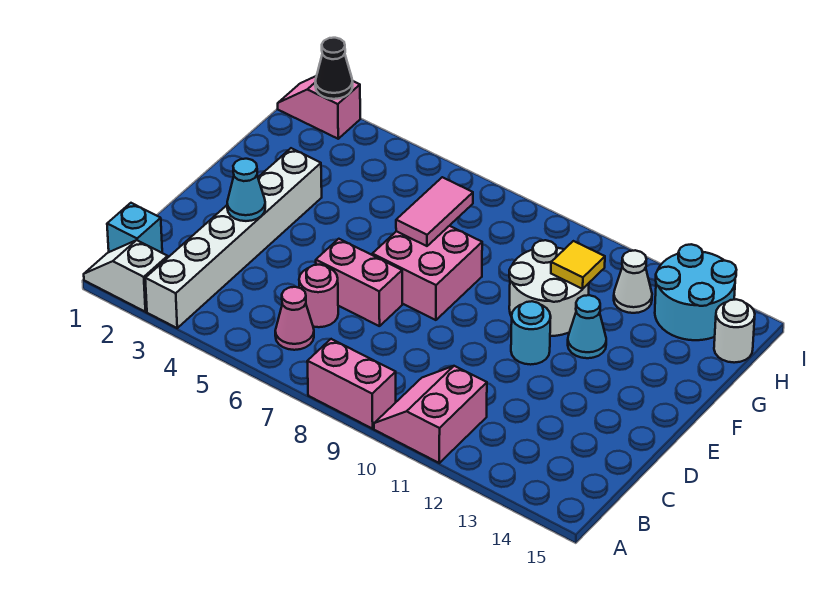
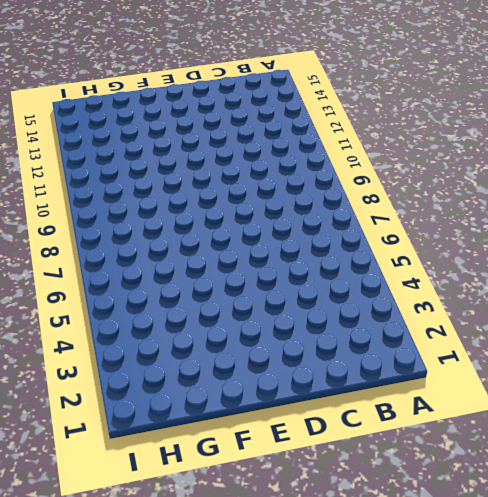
none -> white slope A1:A2 level 1 top 2
none -> white brick A3:F3 level 1
none -> pink brick A8:A9 level 1

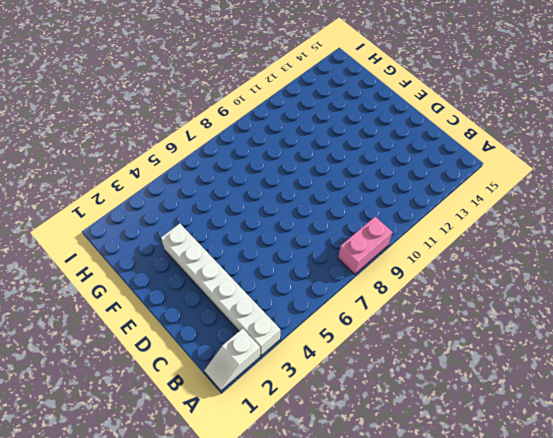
none -> pink slope A10:B11 level 1 top 11
none -> cyan brick B1 level 1
none -> pink cone B6 level 1

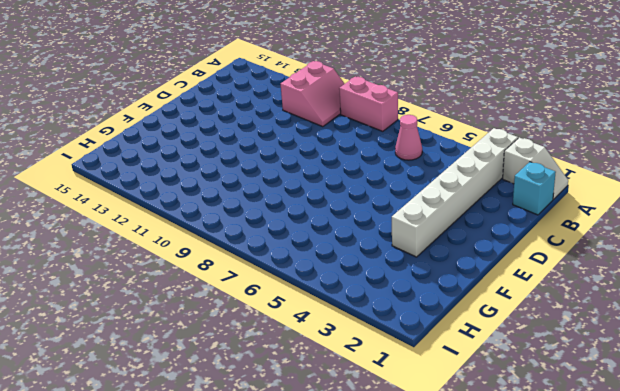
none -> pink round brick C6 level 1
none -> pink brick D6:D7 level 1
none -> pink brick E7:F8 level 1

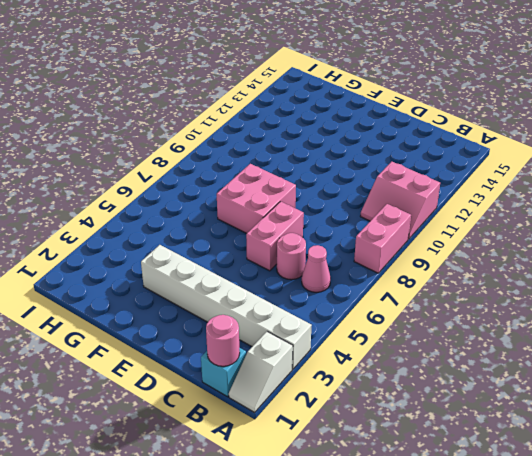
pink round brick B1 level 2 -> none
none -> cyan round brick E11 level 1
none -> white round brick F10:G11 level 1
none -> cyan cone F12 level 1

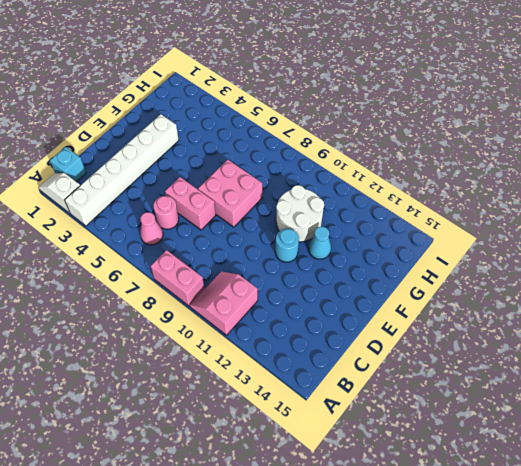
none -> white cone H12 level 1
none -> cyan round brick H13:I14 level 1
none -> white round brick H15 level 1

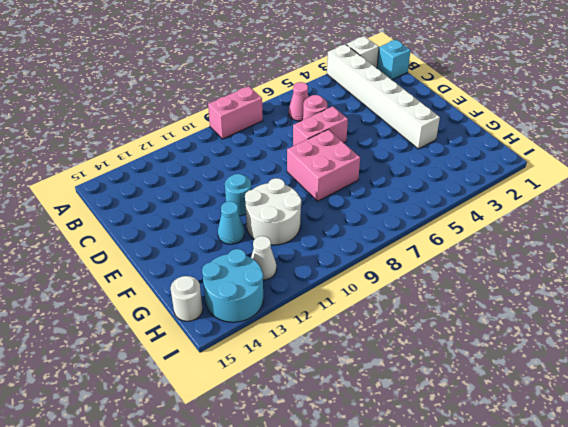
none -> pink slope A10:B11 level 1 top 11
none -> pink slope I1:I2 level 1 top 2
none -> cyan cone D3 level 2

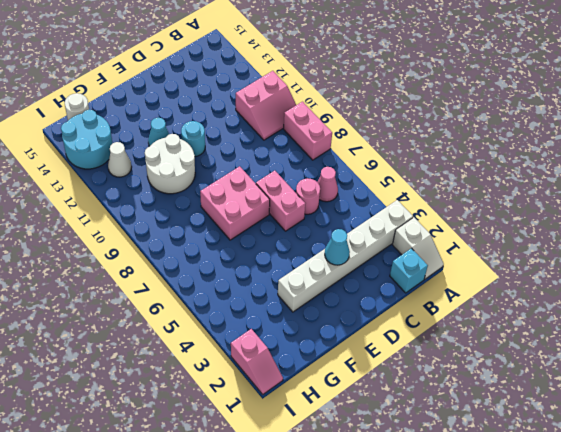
none -> pink tile F7:G7 level 2
none -> yellow tile G11 level 2
none -> black cone I2 level 2

